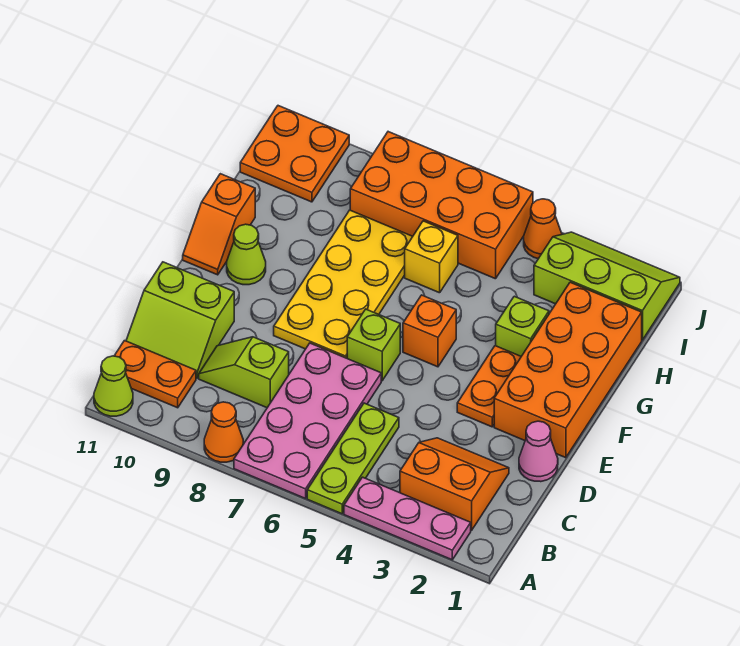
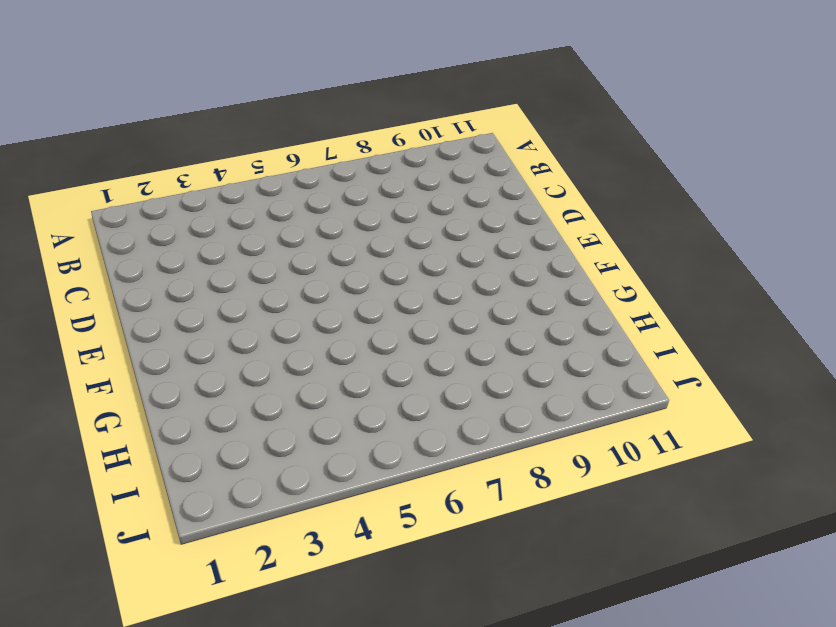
none -> pink plate A2:A4 level 1
none -> lime plate A5:C5 level 1
none -> pink plate A6:D7 level 1

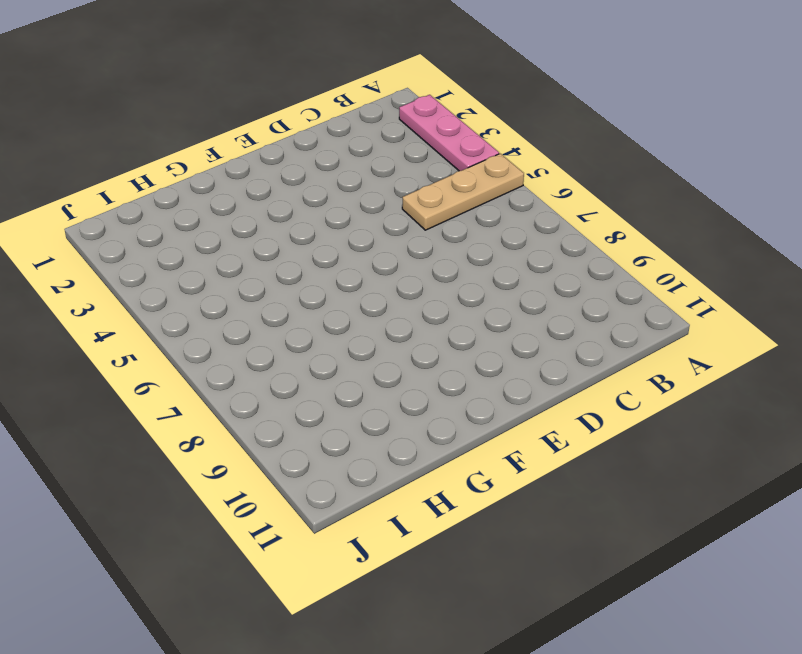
tan plate A5:C5 level 1 -> lime plate A5:C5 level 1
none -> pink plate A6:D7 level 1
none -> orange cone A8 level 1
none -> lime cone A11 level 1

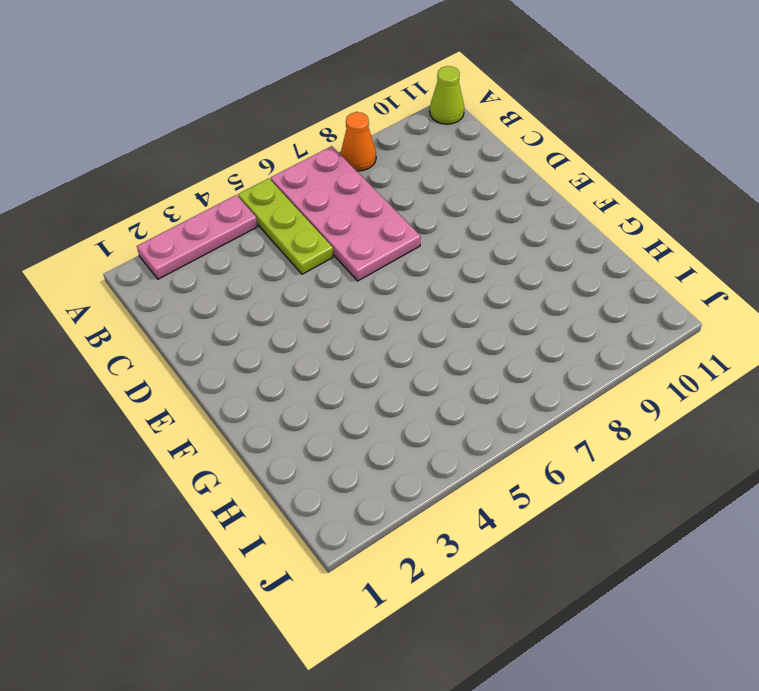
none -> orange slope B2:C3 level 1 top B
none -> orange plate B10:B11 level 1
none -> lime slope C8:C9 level 1 top 8

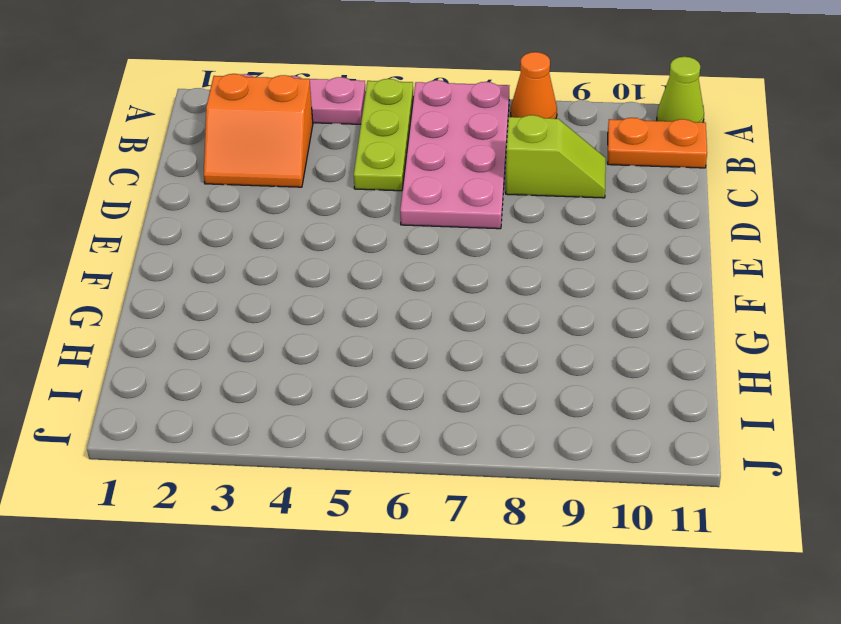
none -> lime slope C10:D11 level 1 top D
none -> pink cone D1 level 1
none -> orange brick E1:H2 level 1

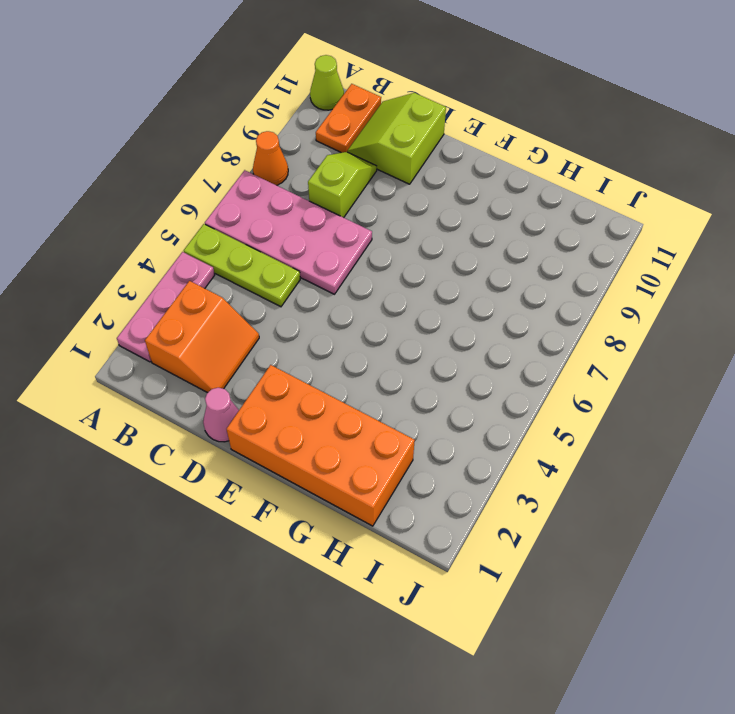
none -> orange plate E3:F3 level 1
none -> lime brick E6 level 1
none -> yellow plate E7:H8 level 1

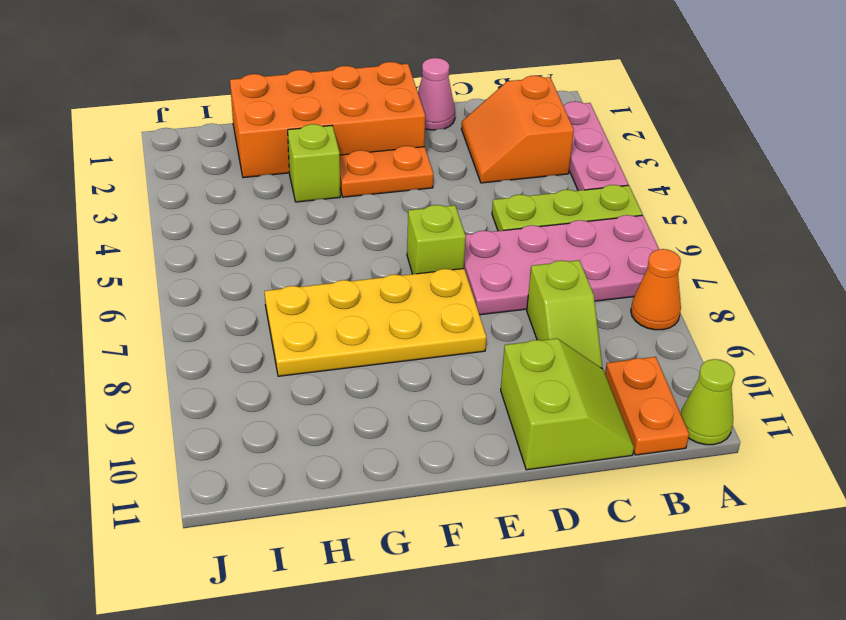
none -> orange brick F5 level 1
none -> lime cone F10 level 1
none -> orange slope F11:G11 level 1 top G

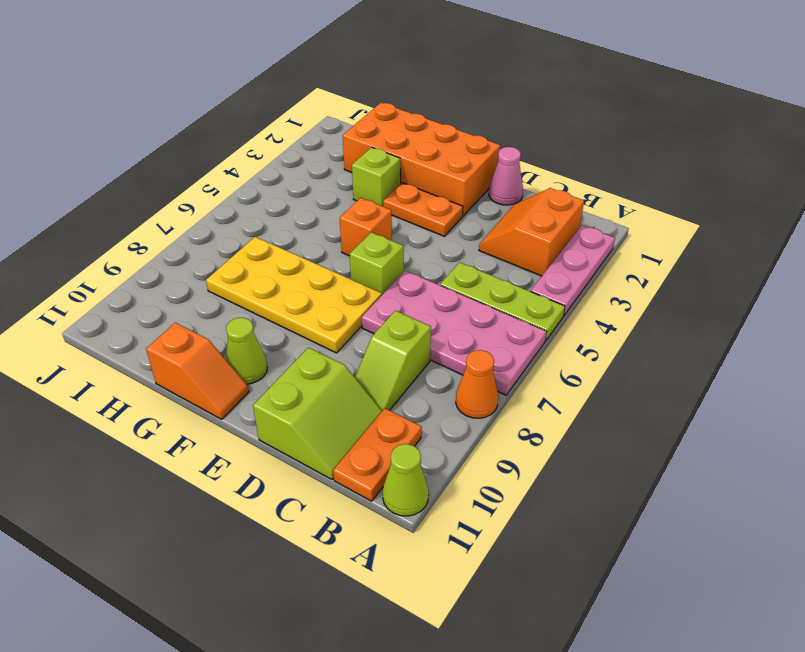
none -> yellow brick H6 level 1
none -> lime slope I1:J3 level 1 top I
none -> orange brick I5:J8 level 1

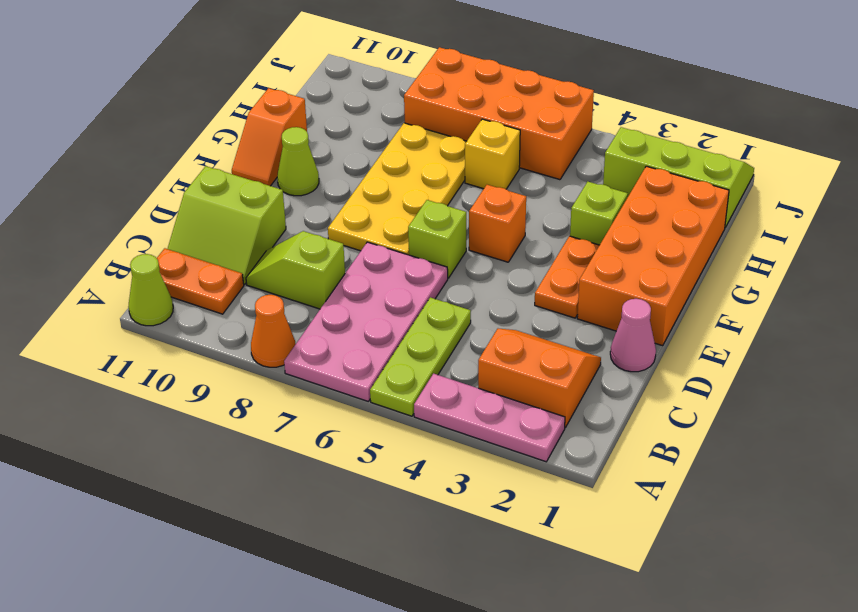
none -> orange plate I10:J11 level 1
none -> orange cone J4 level 1

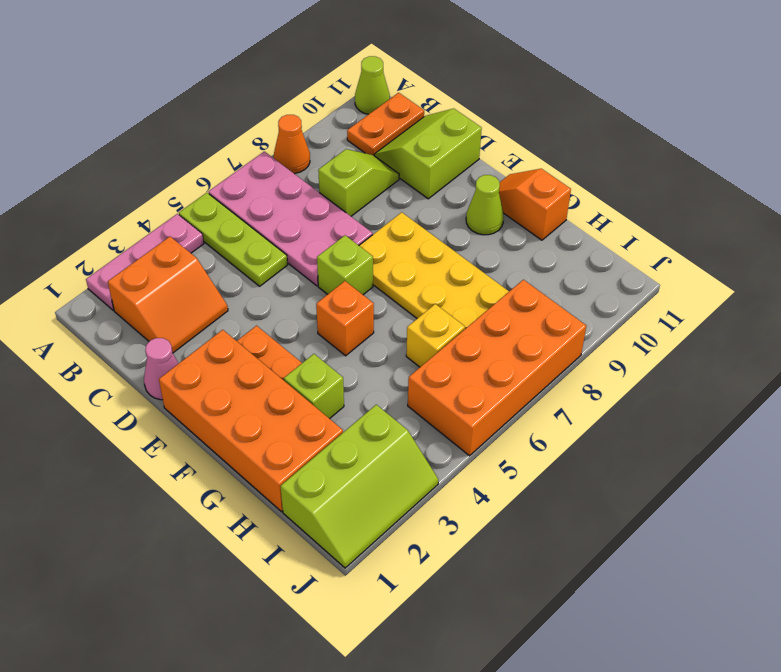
none -> orange plate I10:J11 level 1
none -> orange cone J4 level 1

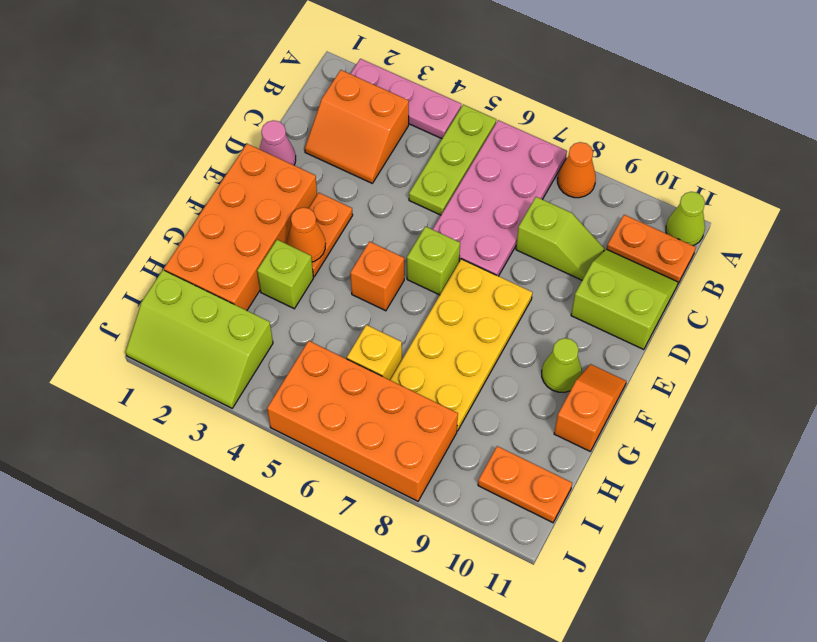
orange cone F3 level 2 -> orange cone J4 level 1
orange plate I10:I11 level 1 -> orange plate I10:J11 level 1

